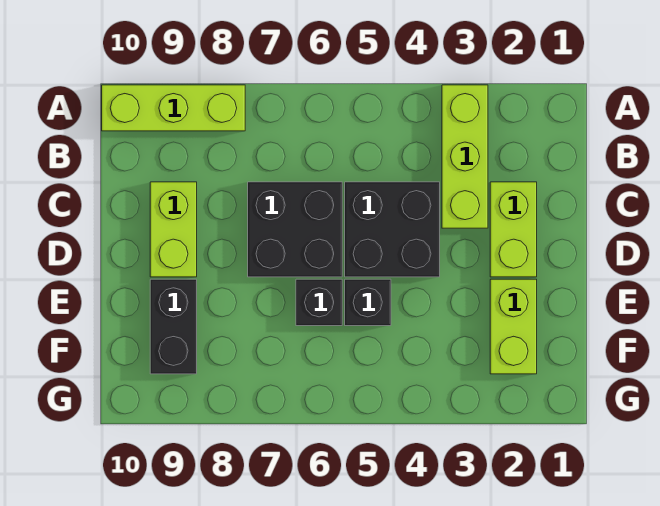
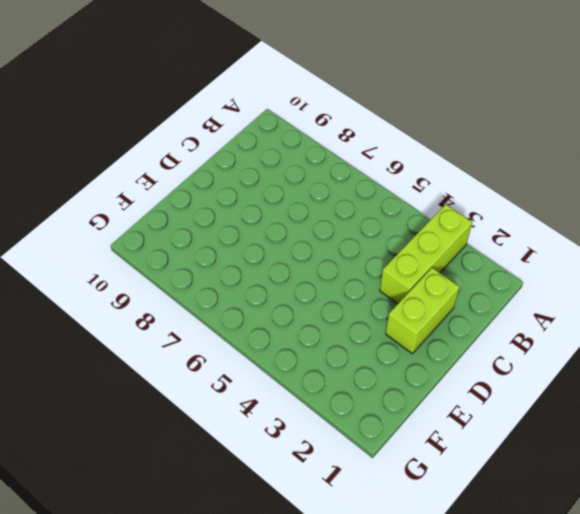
none -> lime brick A8:A10 level 1
none -> black brick C4:D5 level 1

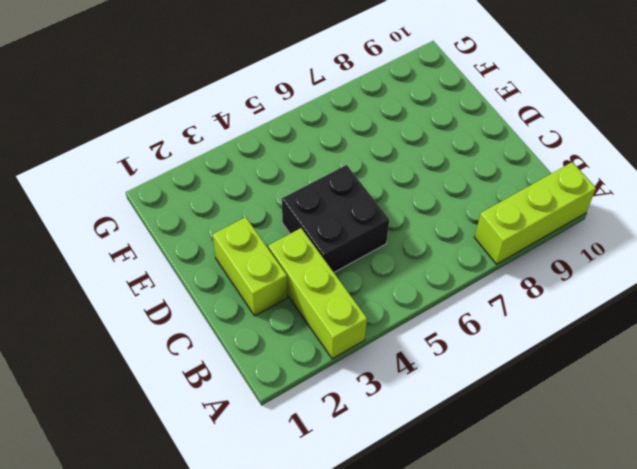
none -> black brick C6:D7 level 1
none -> lime brick C9:D9 level 1

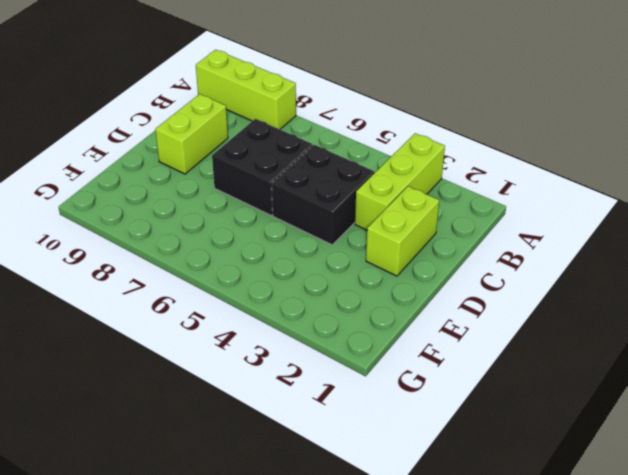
none -> lime brick E2:F2 level 1
none -> black brick E5 level 1

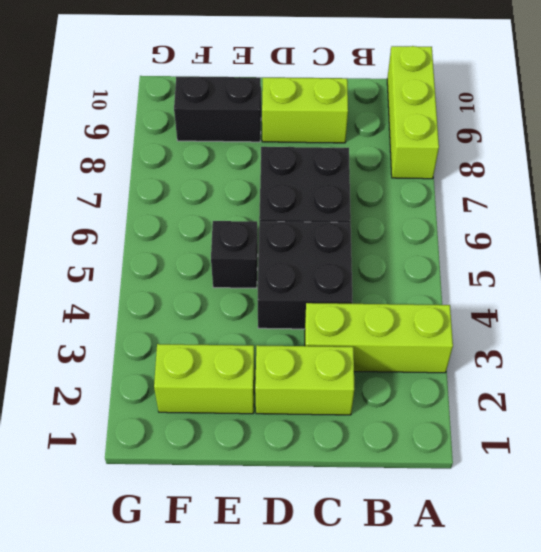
none -> black brick E6 level 1

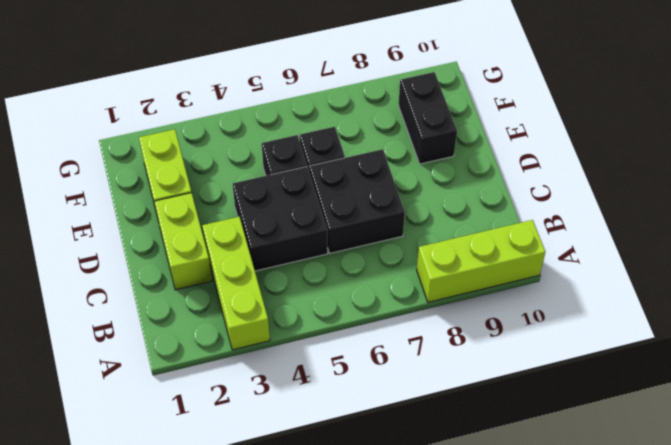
none -> lime brick C9:D9 level 1

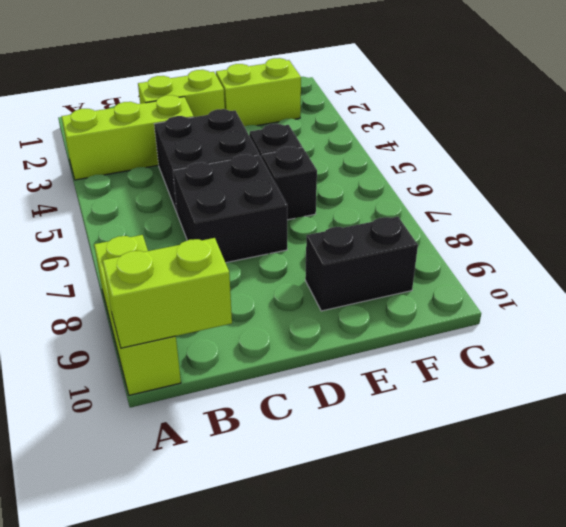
lime brick A10:B10 level 2 -> lime brick C9:D9 level 1

